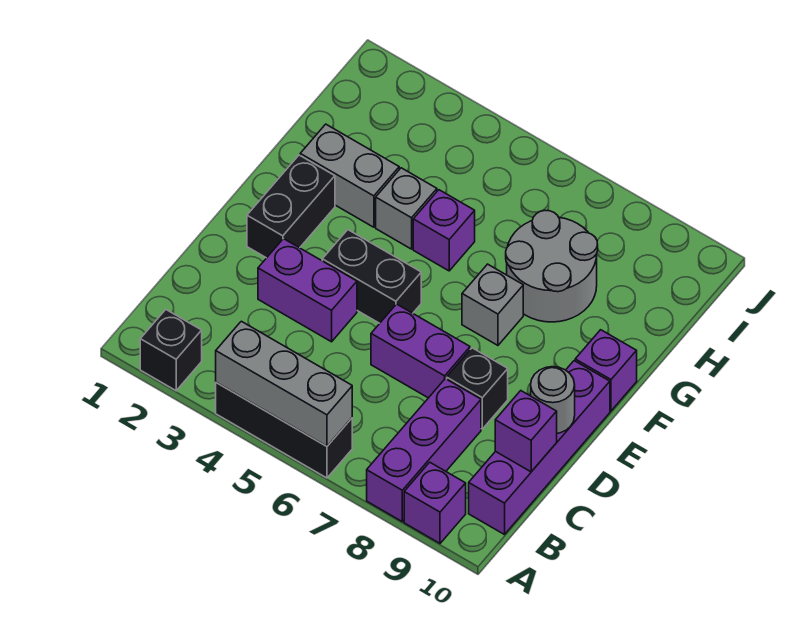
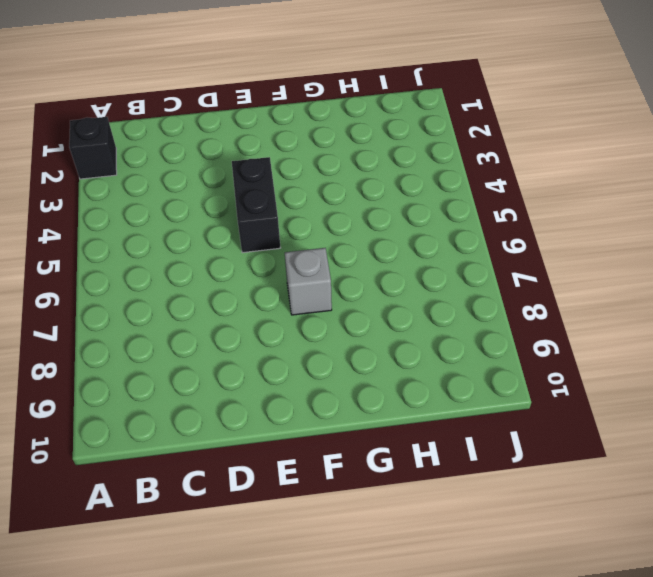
none -> black brick A4:A6 level 1
none -> purple brick A8:C8 level 1
none -> purple brick A9 level 1

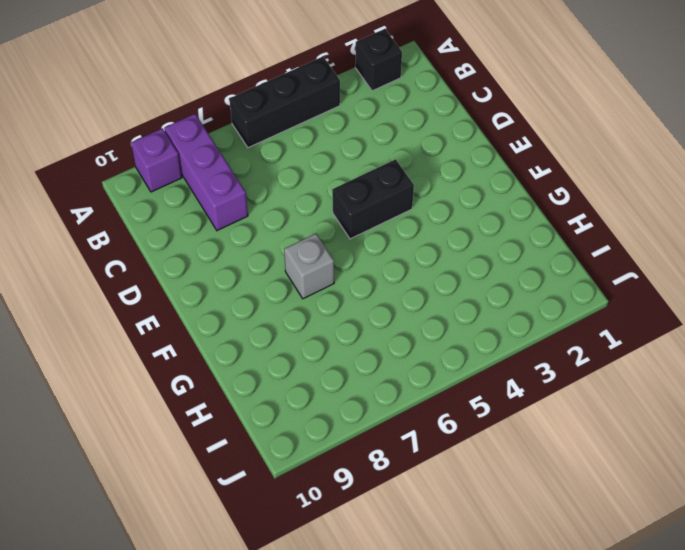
none -> purple brick B10:E10 level 1
none -> purple brick D3:D4 level 1
none -> purple brick D6:D7 level 1

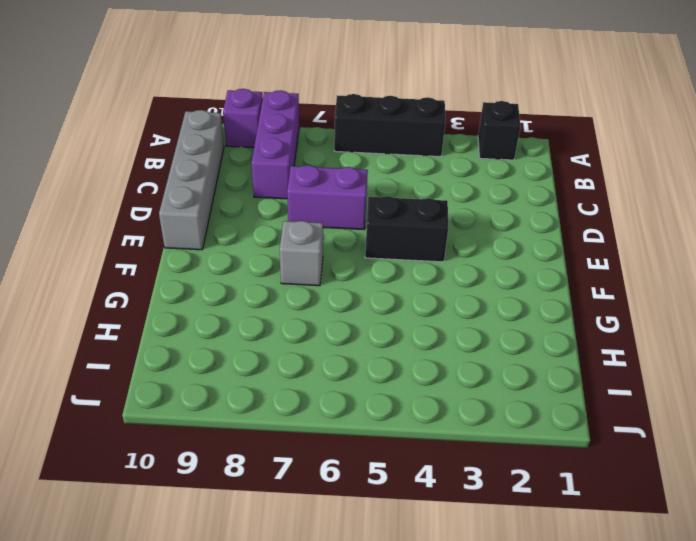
grey brick B10:E10 level 1 -> purple brick B10:E10 level 1
none -> purple brick D3:D4 level 1
none -> black brick D8 level 1
none -> black brick E2:F2 level 1

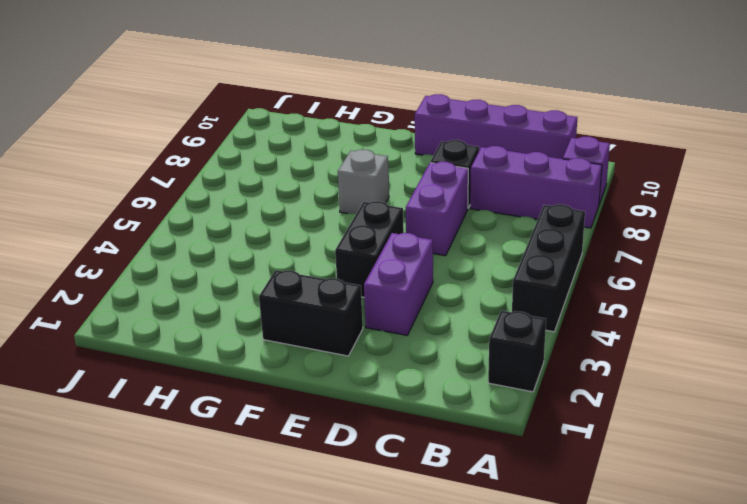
none -> purple brick F10 level 1
none -> grey brick G2:G3 level 1
none -> grey brick G4 level 1

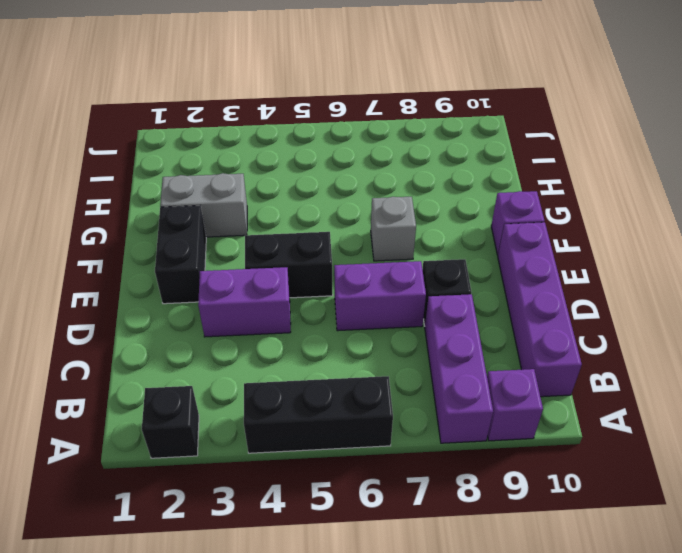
none -> grey brick G4 level 1
none -> purple brick G5 level 1
none -> grey round brick G7:H8 level 1

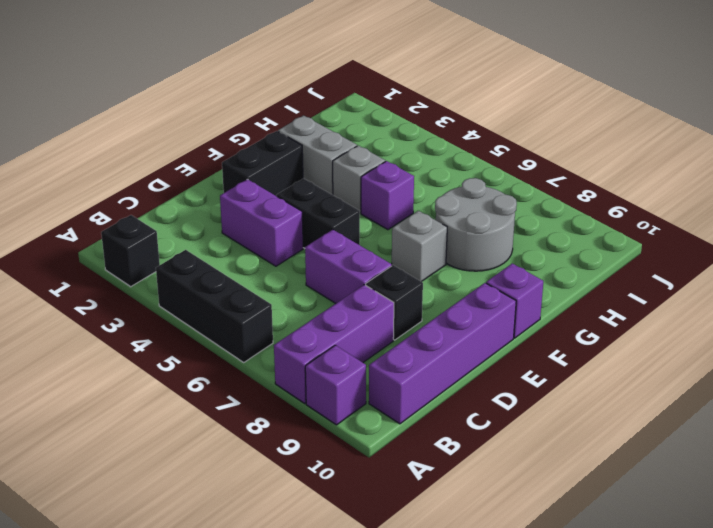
none -> grey brick A4:A6 level 2
none -> purple brick C10 level 2
none -> grey round brick D10 level 2

